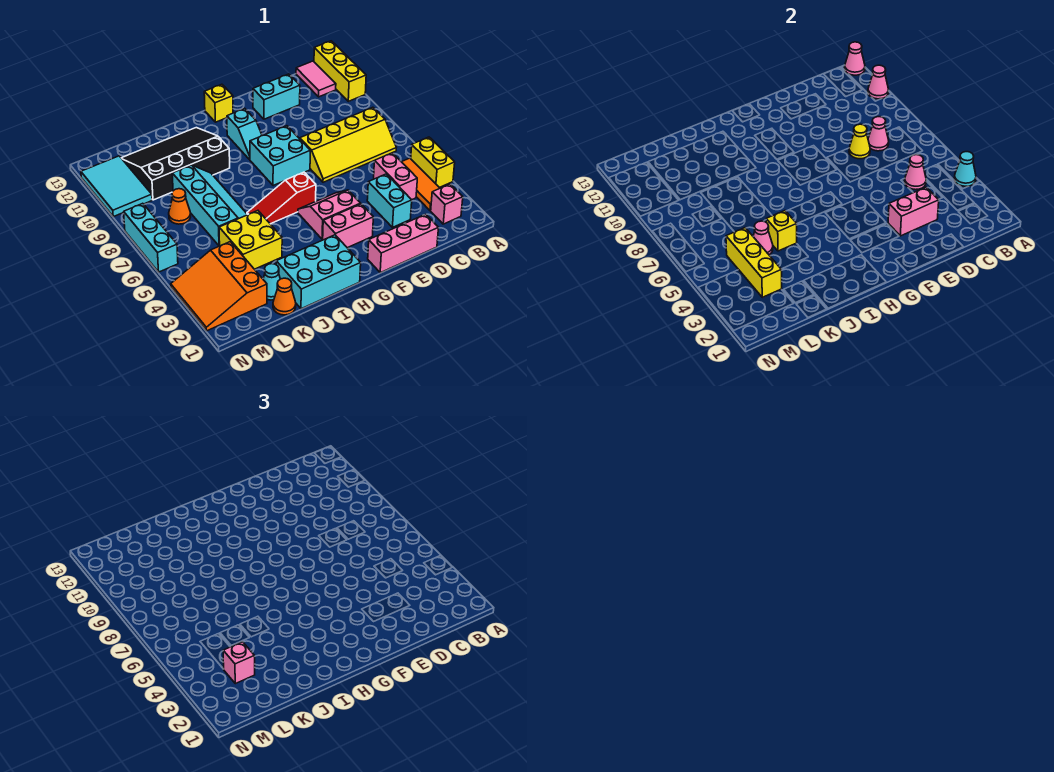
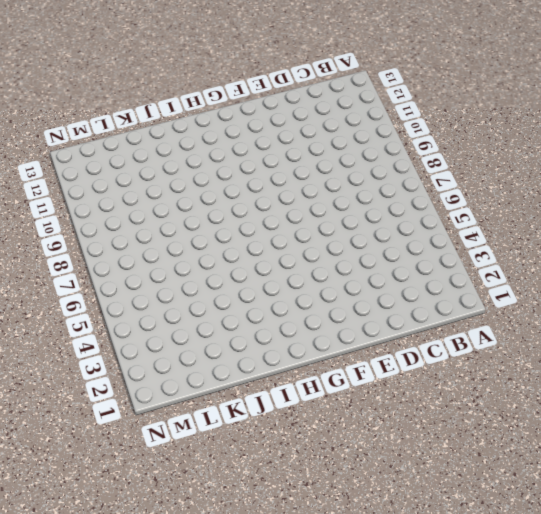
none -> yellow brick A4:A5 level 1
none -> yellow brick A11:A13 level 1
none -> pink brick B2 level 1
none -> orange tile B3:B5 level 1

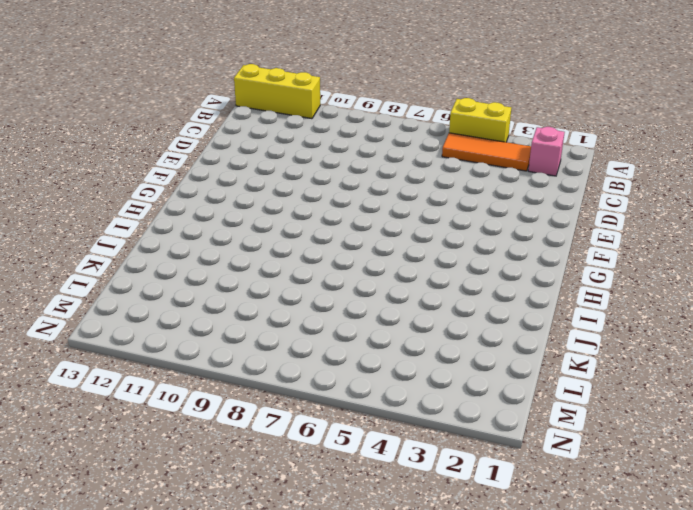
none -> yellow slope B7:E8 level 1 top 8
none -> pink tile B12:B13 level 1
none -> pink brick C4:C5 level 1
none -> pink brick D1:F1 level 1

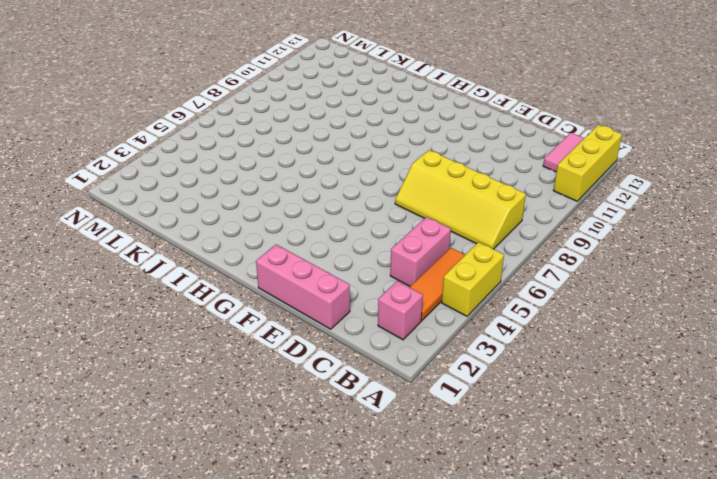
none -> cyan brick D3:D4 level 1
none -> cyan brick D12:E12 level 1
none -> pink brick F3:G3 level 1
none -> pink slope F4:G5 level 1 top 4

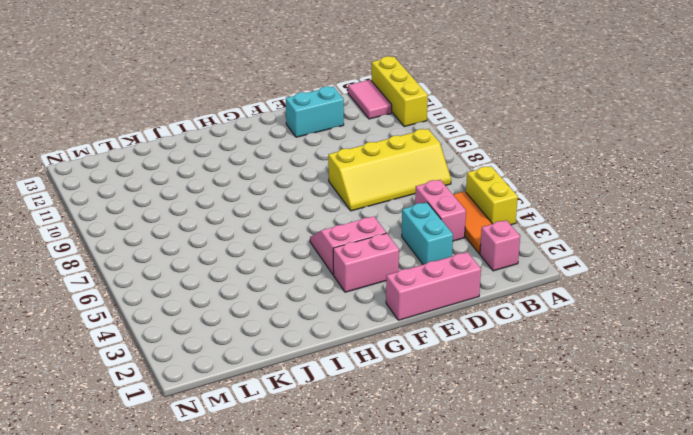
none -> cyan brick F8:G9 level 1
none -> red slope G6:I6 level 1 top G
none -> cyan slope G10:G11 level 1 top 11
none -> yellow brick G13 level 1

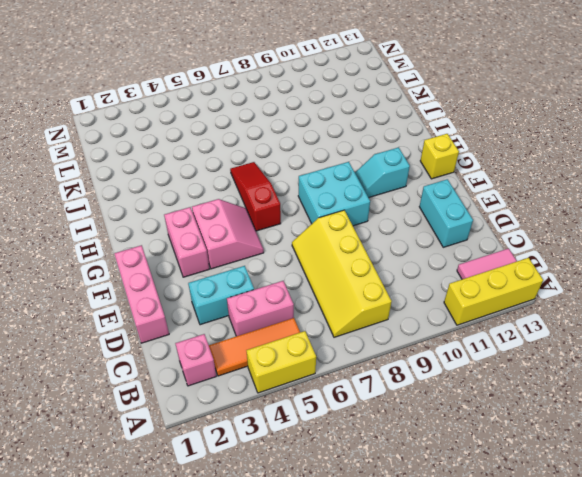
none -> cyan brick H1:J2 level 1
none -> black slope I10:L12 level 1 top 10
none -> yellow brick J4:K5 level 1
none -> cyan slope J6:K9 level 1 top K

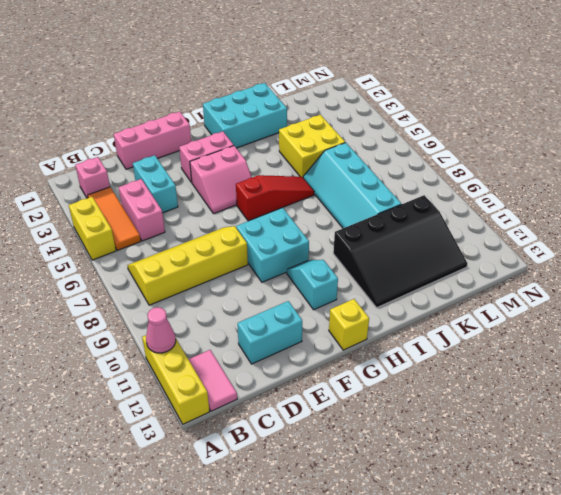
none -> orange cone K1 level 1
none -> cyan cone K2 level 1
none -> orange slope L2:N4 level 1 top L
none -> orange cone L8 level 1

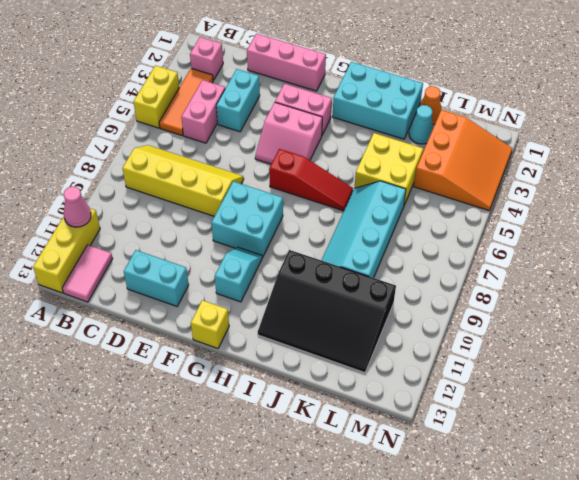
none -> orange cone L8 level 1
none -> cyan tile M10:N12 level 1
none -> cyan brick N6:N8 level 1
none -> cyan cone A4 level 2

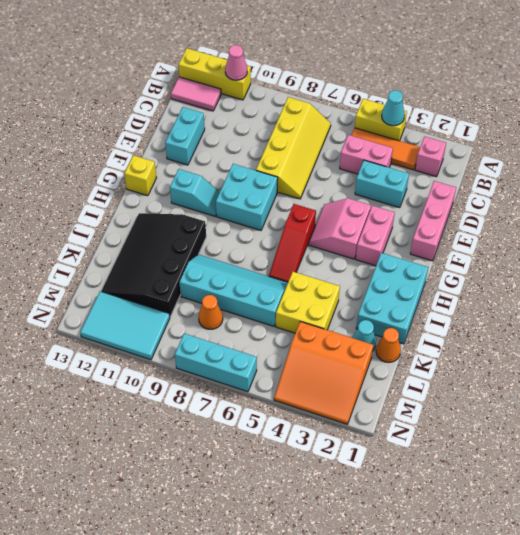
none -> pink cone A13 level 2
none -> pink cone C5 level 2
none -> pink cone C8 level 2
none -> pink brick D3:E3 level 2

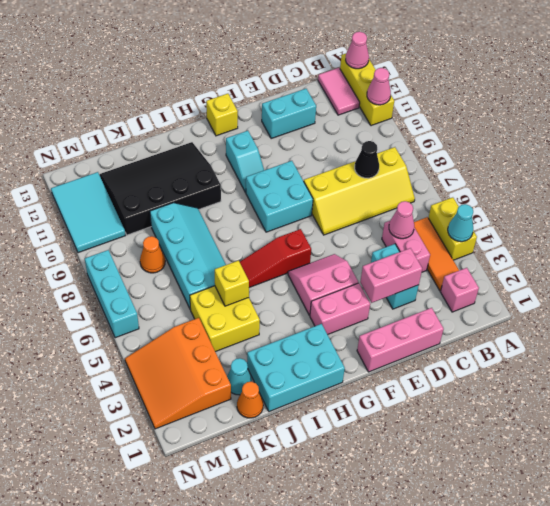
black cone C8 level 2 -> pink cone C8 level 2
none -> yellow cone D8 level 2
none -> pink cone K5 level 2
none -> yellow brick L3:L5 level 2
none -> pink brick L3 level 3

